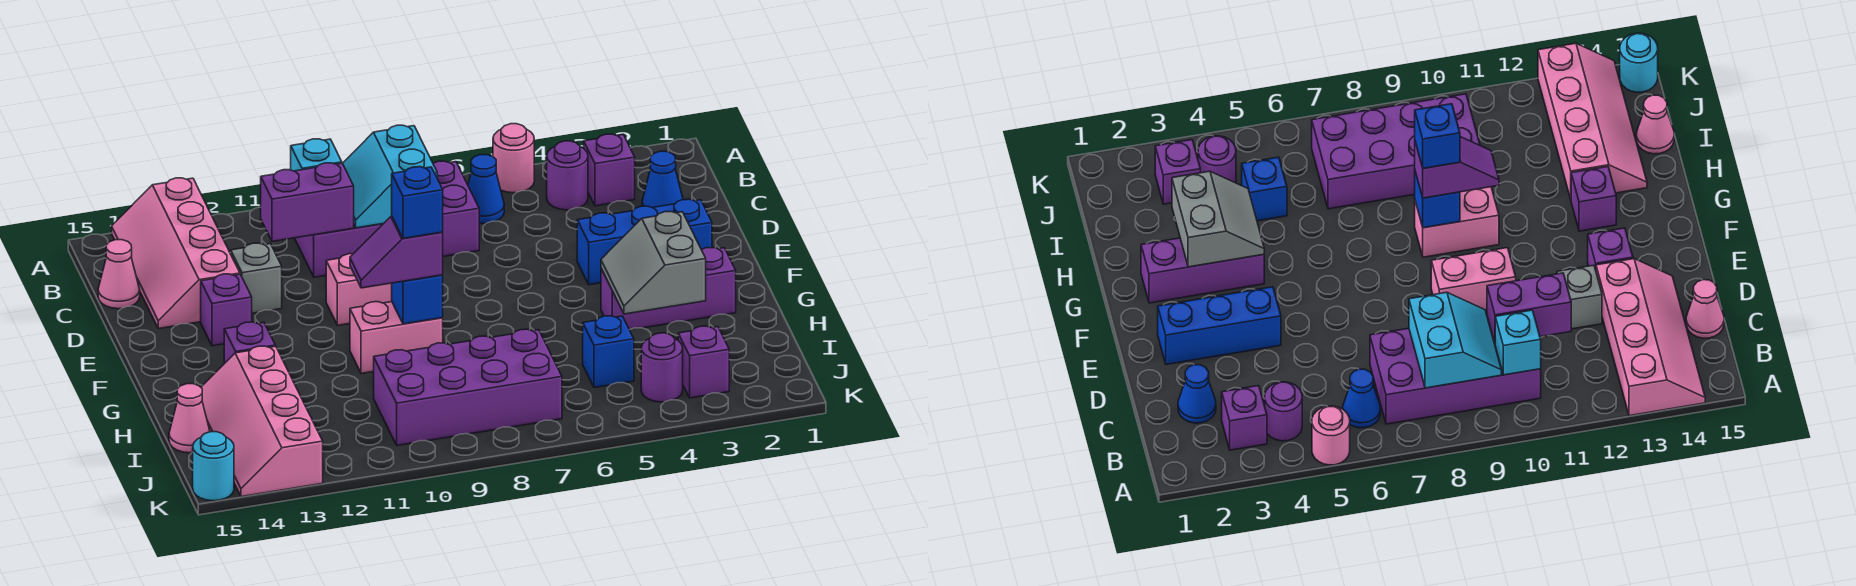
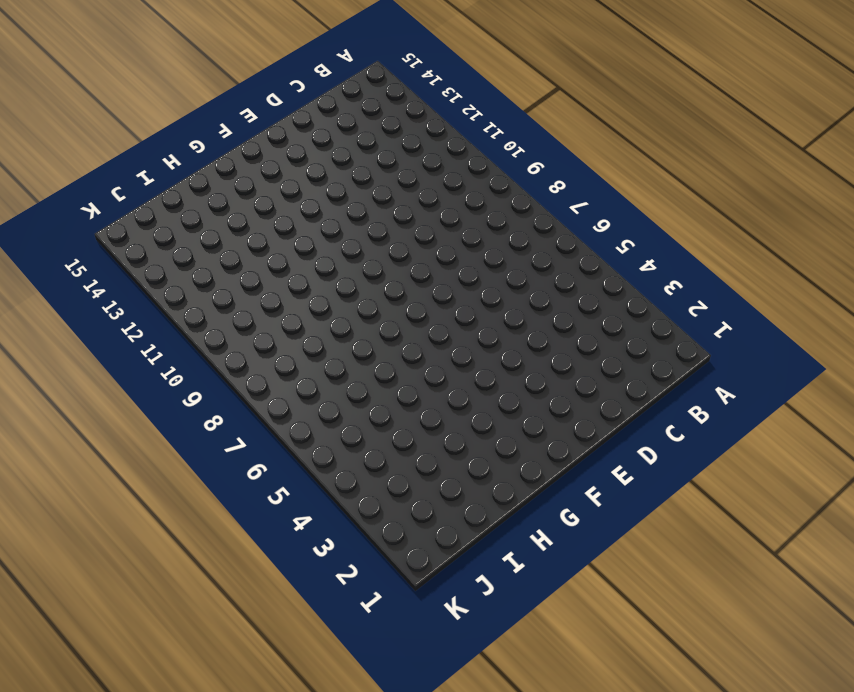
none -> pink round brick A5 level 1
none -> pink slope A13:D14 level 1 top 13
none -> purple brick B3 level 1

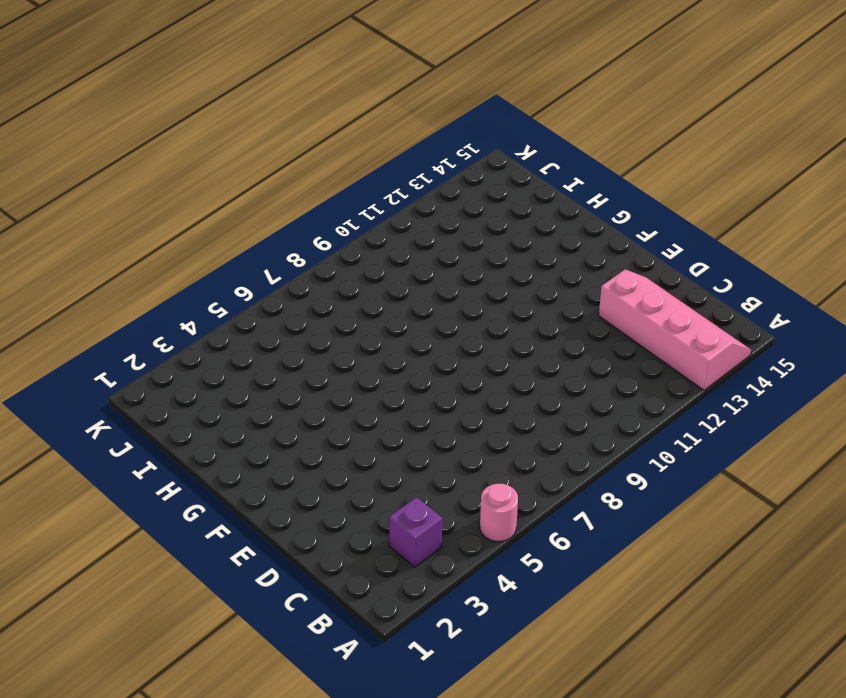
none -> purple round brick B4 level 1
none -> blue cone B6 level 1
none -> purple brick B7:C10 level 1

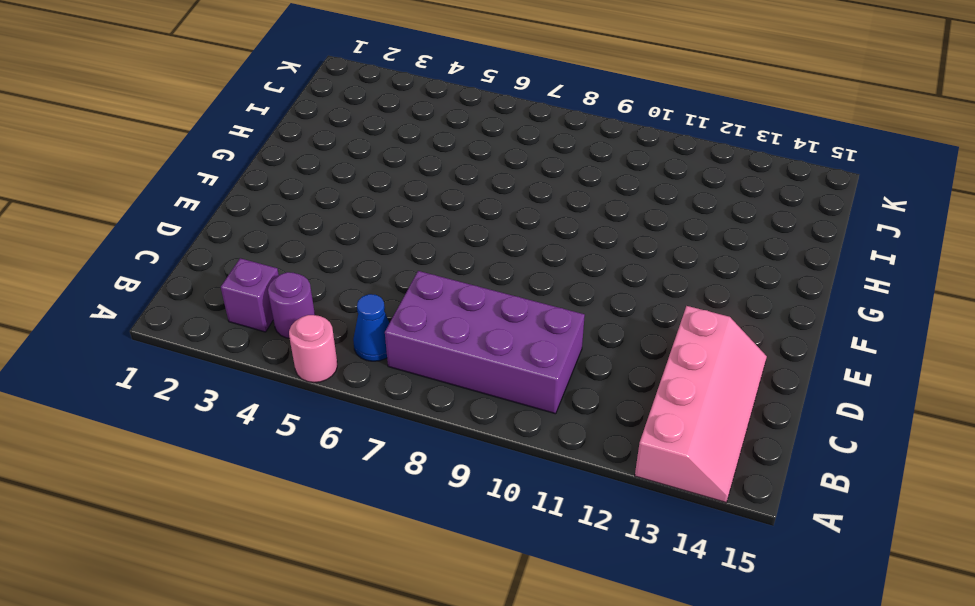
none -> blue cone C2 level 1
none -> pink cone C15 level 1
none -> grey brick D12 level 1

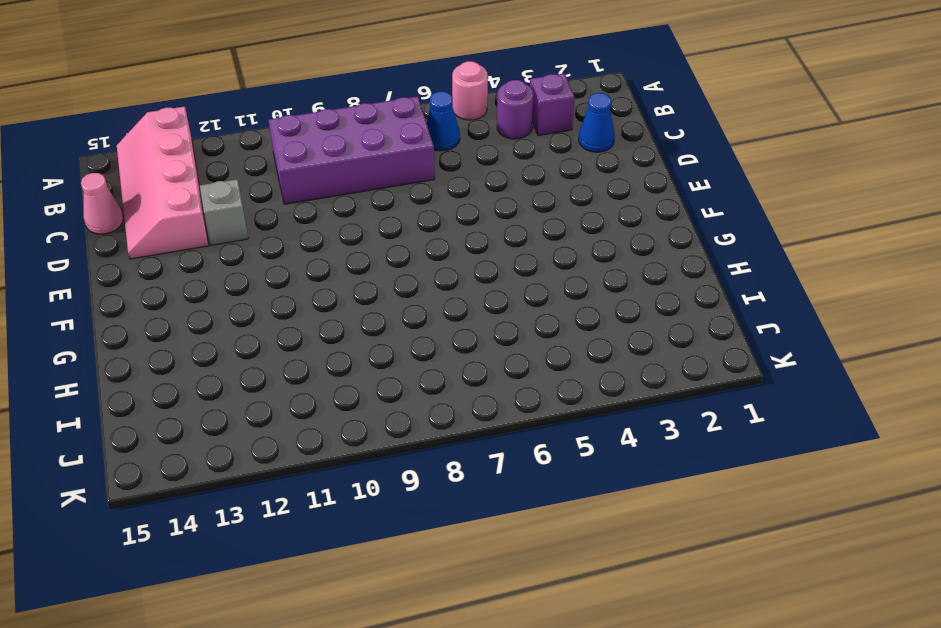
none -> blue brick E2:E4 level 1
none -> pink brick E9:E10 level 1
none -> purple brick E13 level 1

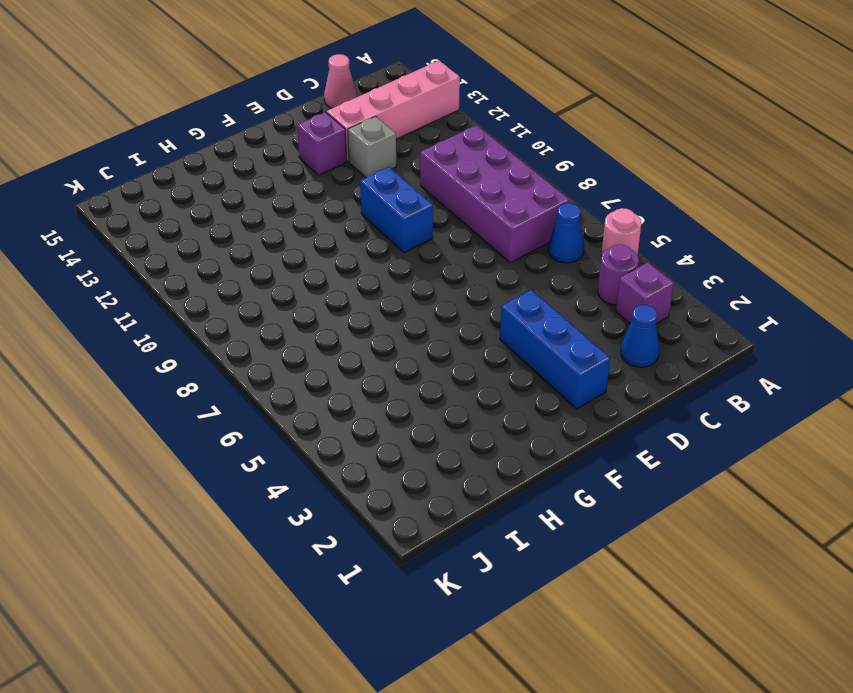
blue brick E9:E10 level 1 -> pink brick E9:E10 level 1
none -> purple brick G2:G4 level 1
none -> pink brick G9:G10 level 1
none -> purple brick G13 level 1

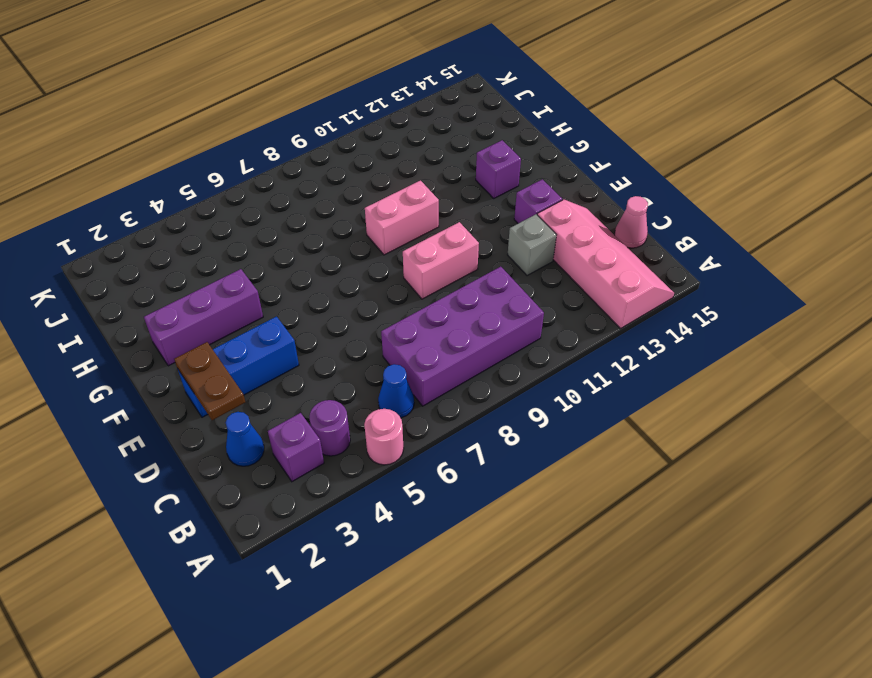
brown plate D2:E2 level 2 -> none
none -> pink slope H13:K14 level 1 top 13
none -> blue brick I5 level 1
none -> purple brick I7:J10 level 1

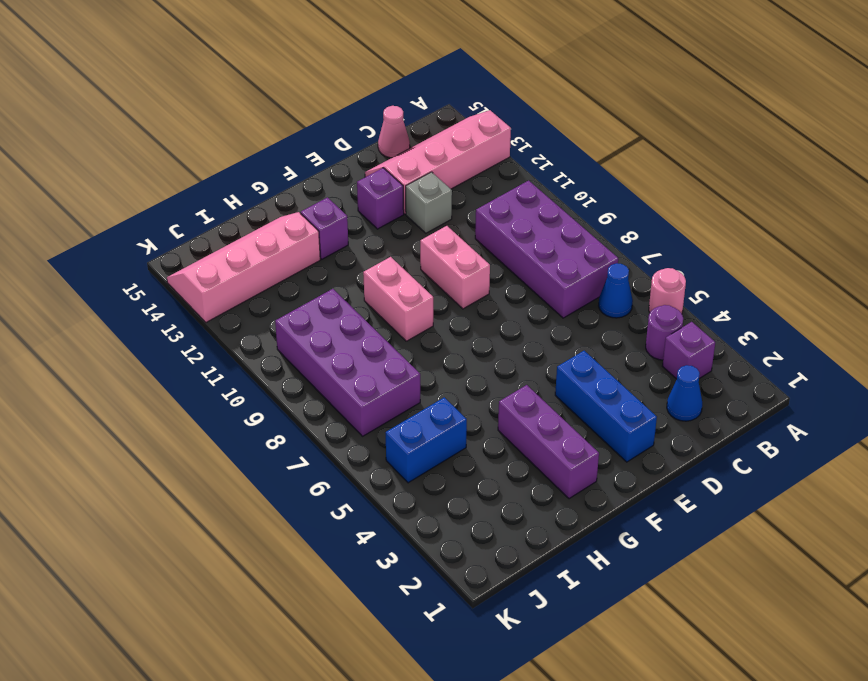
blue brick I5:J5 level 1 -> blue brick I5 level 1
none -> pink cone I15 level 1
none -> purple brick J3 level 1
none -> purple round brick J4 level 1

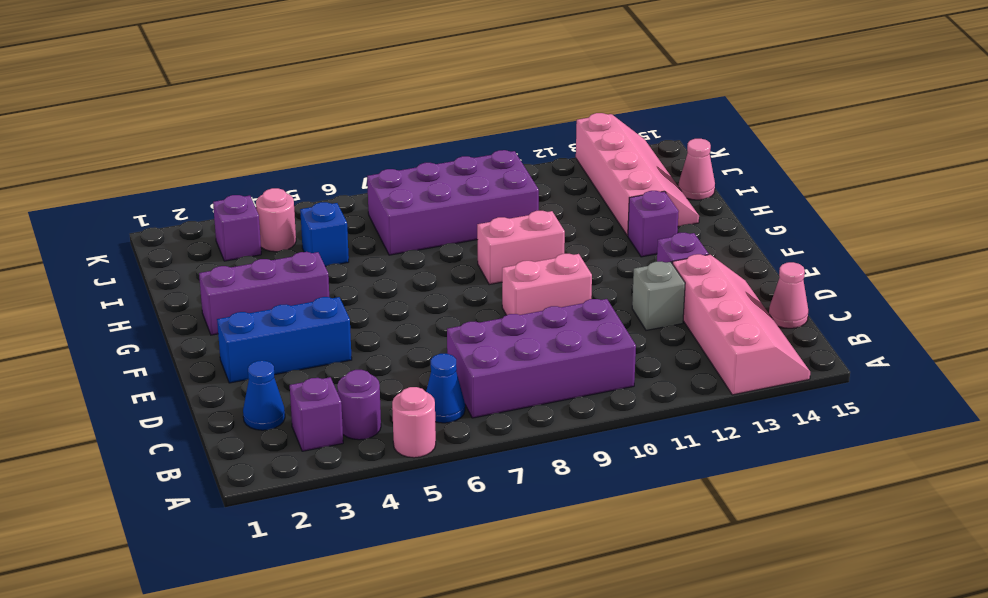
pink round brick J4 level 1 -> purple round brick J4 level 1
none -> cyan round brick K15 level 1
none -> cyan slope B8:C9 level 2 top 8
none -> cyan brick B10 level 2

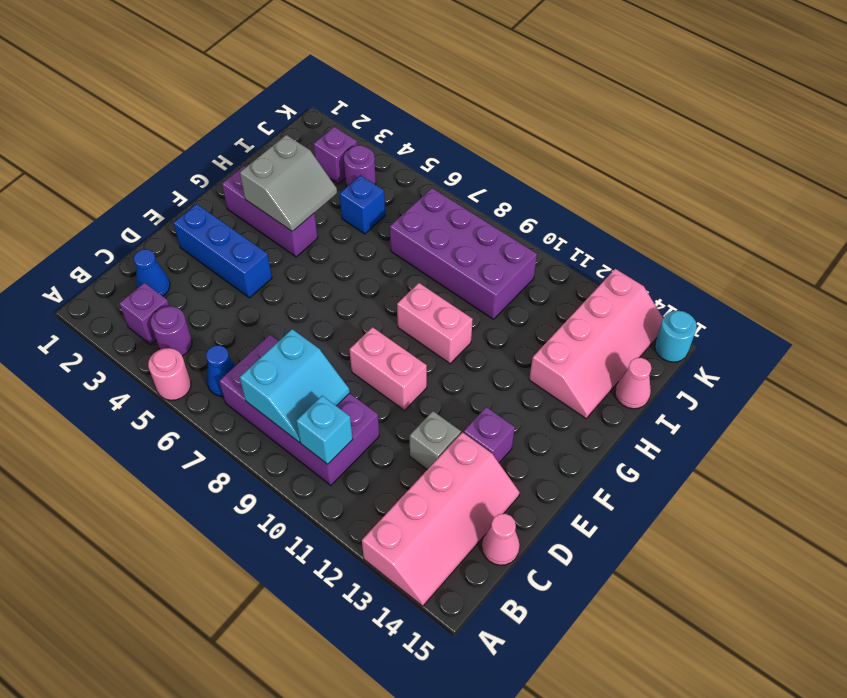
none -> purple brick G13 level 1
none -> purple brick C10:C11 level 2
none -> blue brick G9 level 2

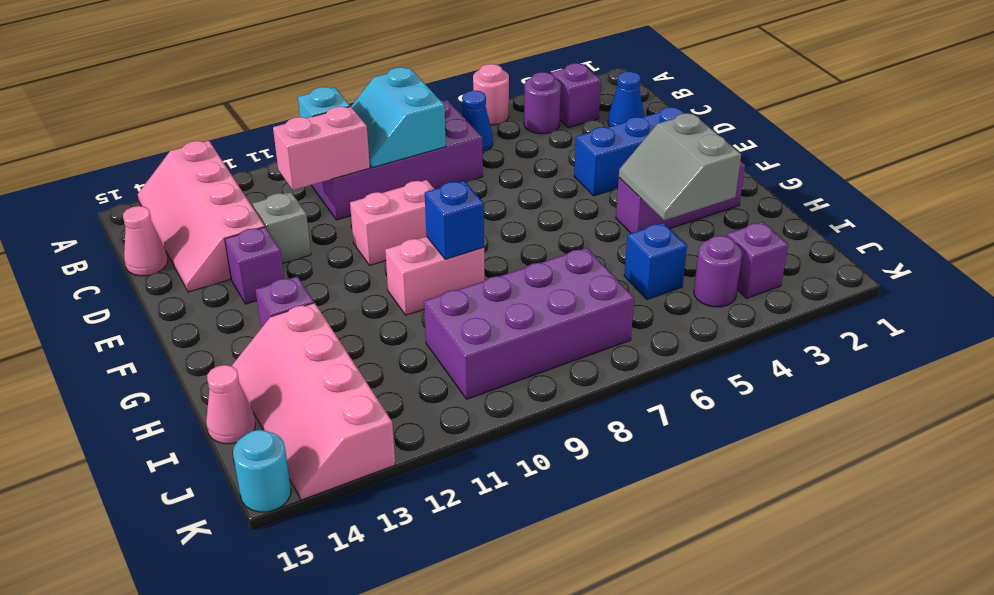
pink brick C10:C11 level 2 -> purple brick C10:C11 level 2
none -> purple slope G9:G10 level 3 top 9
none -> blue brick G9 level 4

